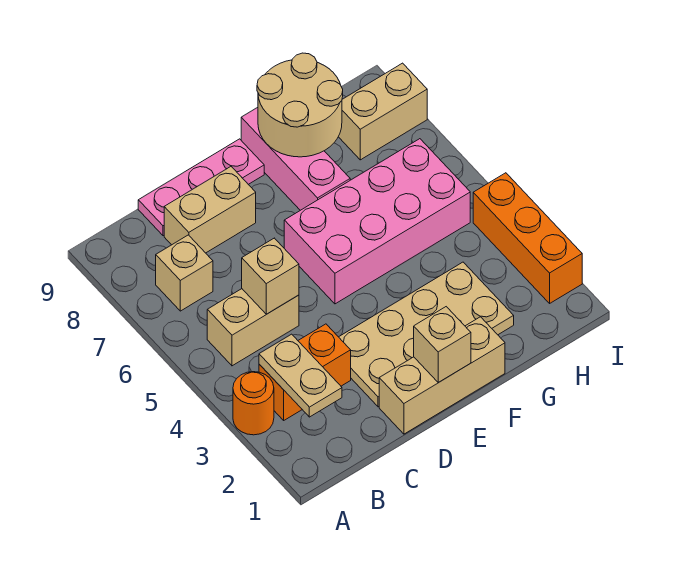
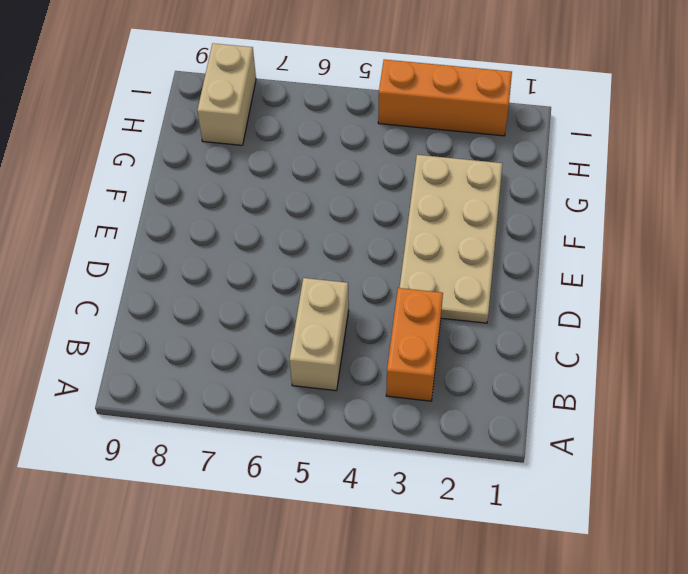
none -> orange round brick A3 level 1
none -> tan brick B7 level 1
none -> tan brick C8:D8 level 1

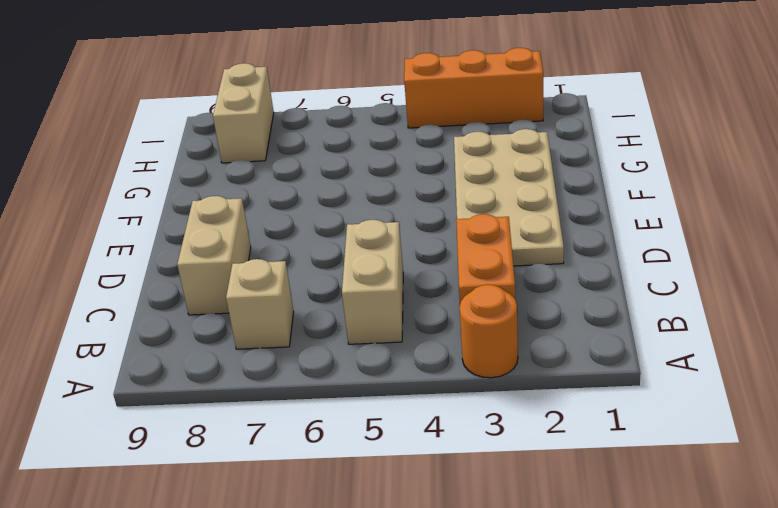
none -> pink plate C9:E9 level 1
none -> tan brick D1:F1 level 1
none -> pink brick E5:H6 level 1

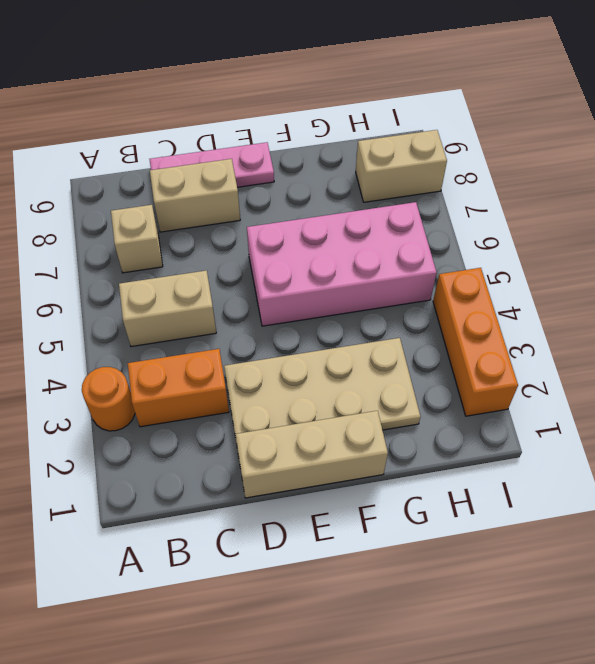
none -> pink brick F7:F9 level 1
none -> tan plate B2:B3 level 2
none -> tan brick C5 level 2

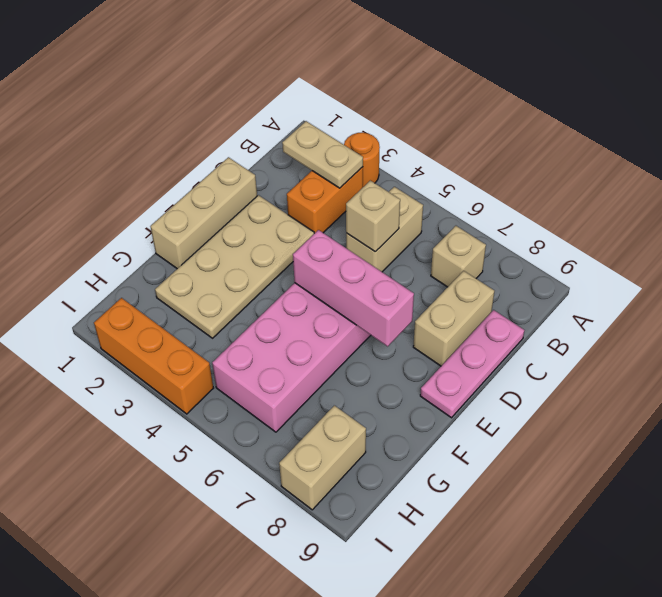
pink brick E5:E7 level 2 -> pink brick F7:F9 level 1
none -> tan brick E1 level 2
none -> tan round brick F8:G9 level 2

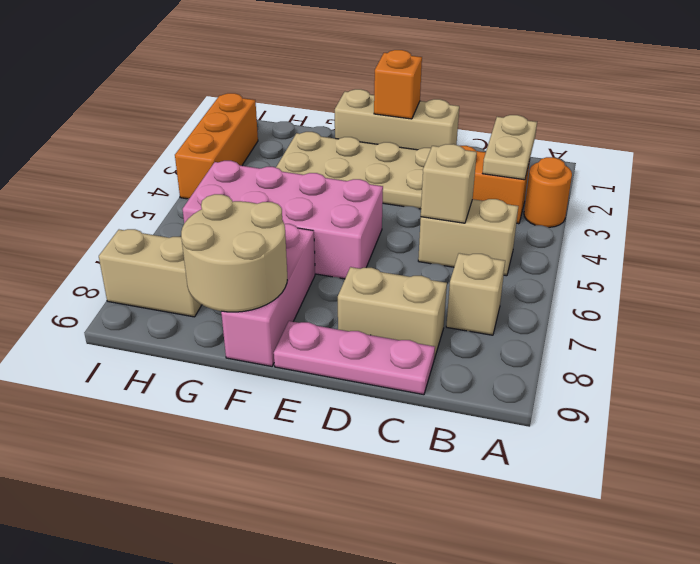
orange brick E1 level 2 -> tan brick E1 level 2

